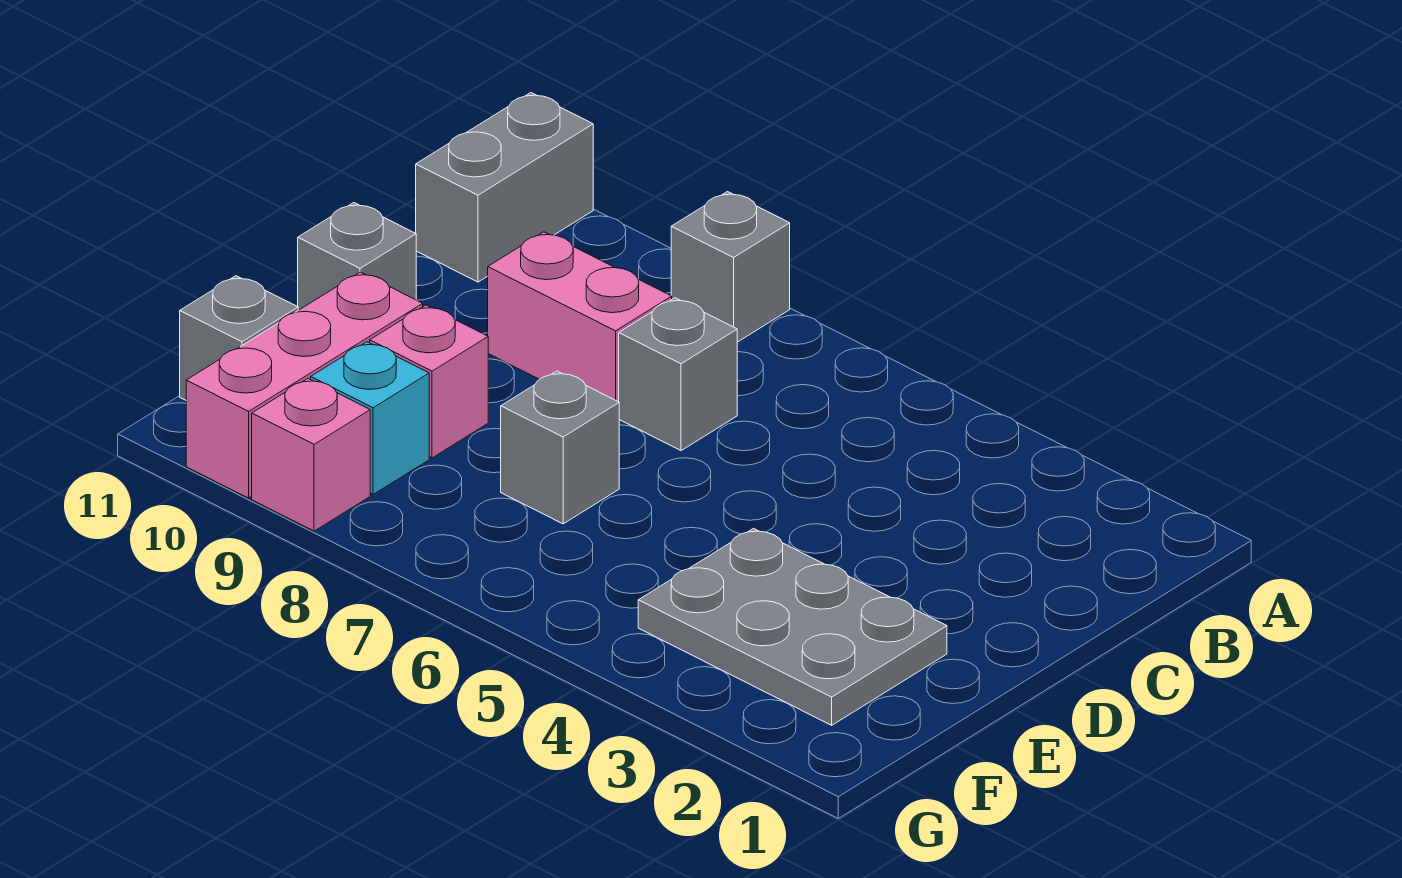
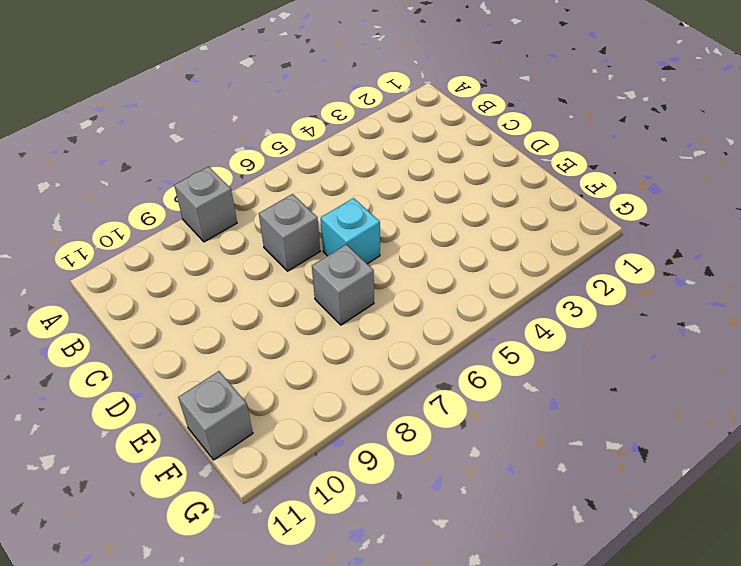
cyan brick D6 level 1 -> cyan brick F9 level 1
none -> grey brick A11:B11 level 1
none -> pink brick C8:C9 level 1
none -> grey brick D11 level 1

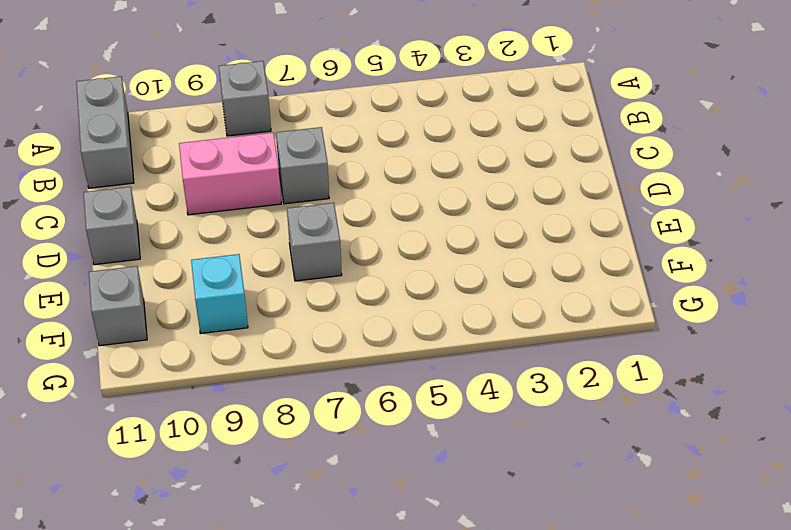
none -> grey plate E2:F4 level 1
none -> pink brick E9 level 1
none -> pink brick E10:G10 level 1

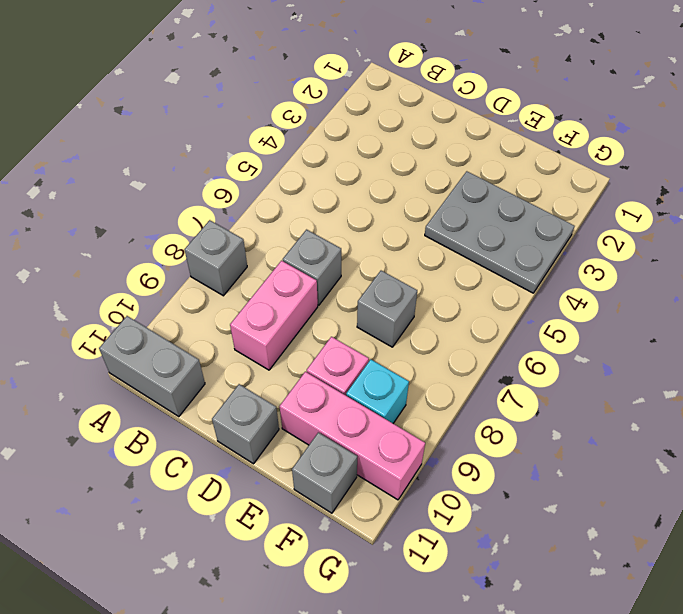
grey plate E3:G4 level 1 -> grey plate E2:F4 level 1
none -> pink brick G9 level 1

